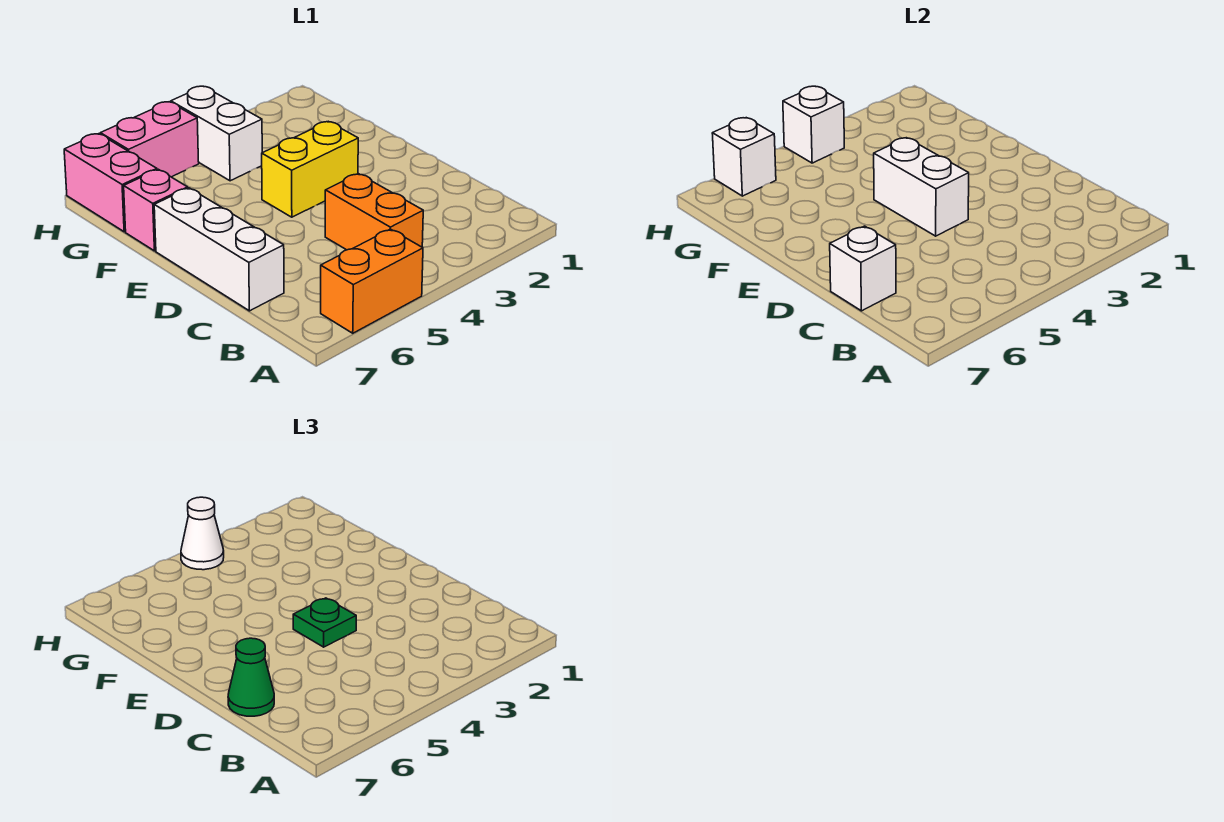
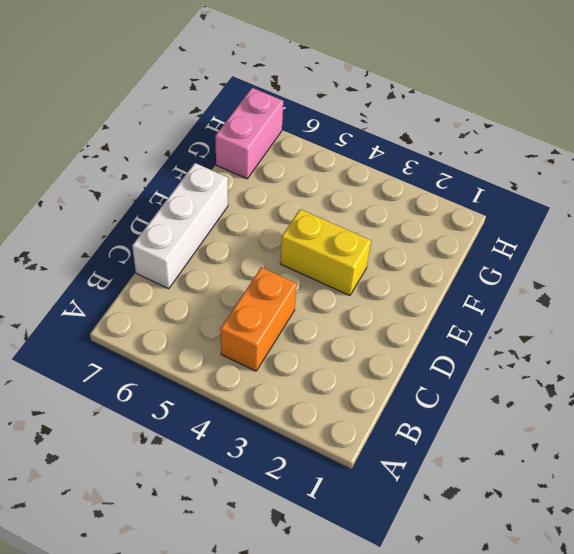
none -> orange brick A5:A6 level 1
none -> pink brick F7 level 1
none -> white brick G4:H4 level 1

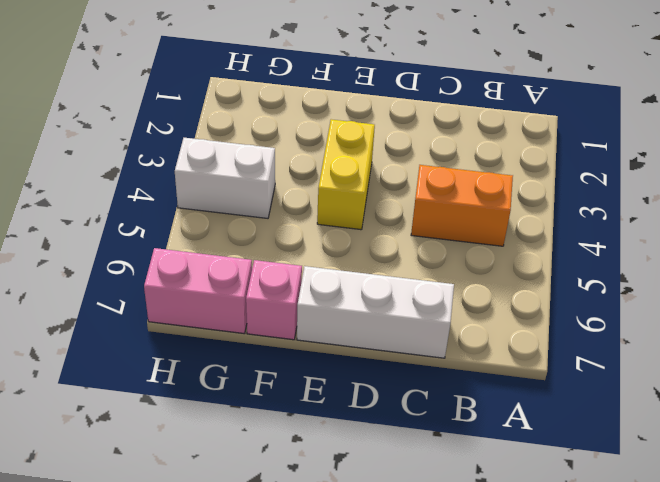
none -> orange brick A5:A6 level 1
none -> pink brick H5:H6 level 1
none -> white brick C7 level 2

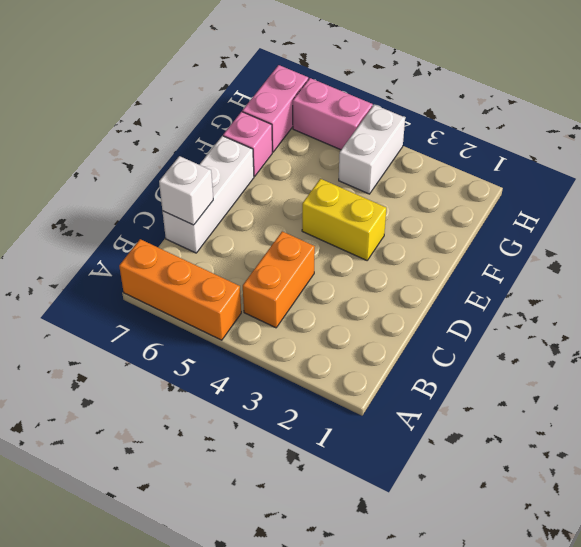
orange brick A5:A7 level 1 -> orange brick A5:A6 level 1
none -> white brick D4:E4 level 2
none -> white brick H4 level 2
none -> white brick H6 level 2

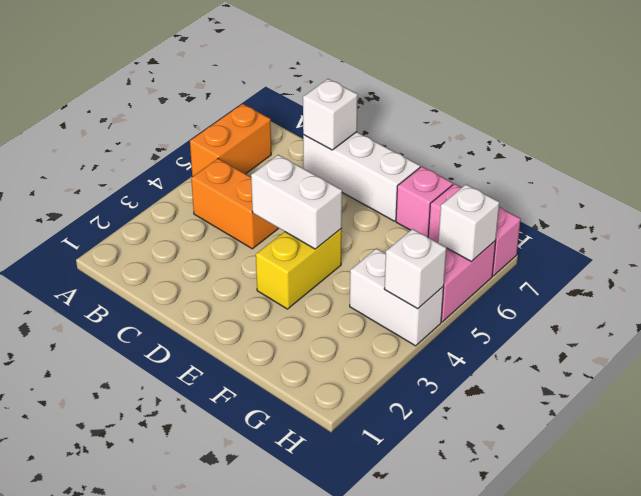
none -> green cone C7 level 3
none -> green plate D4 level 3
none -> white cone H4 level 3

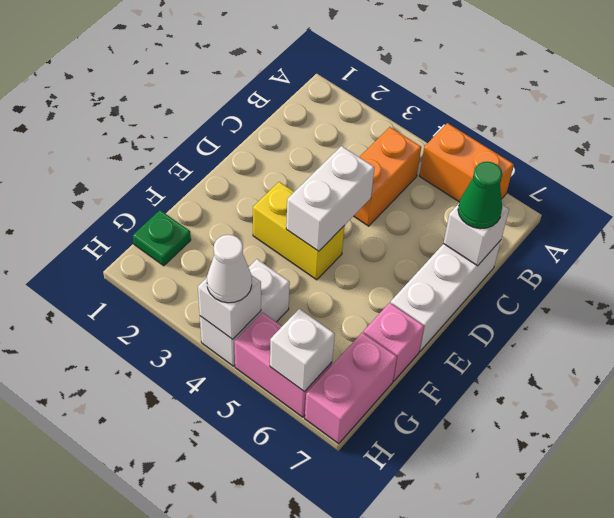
green plate G1 level 1 -> green plate D4 level 3

